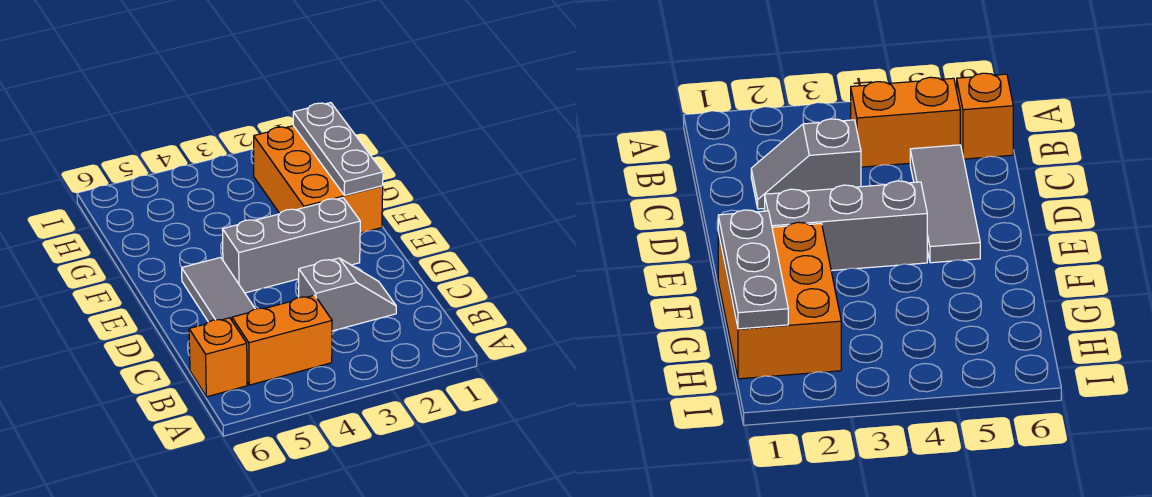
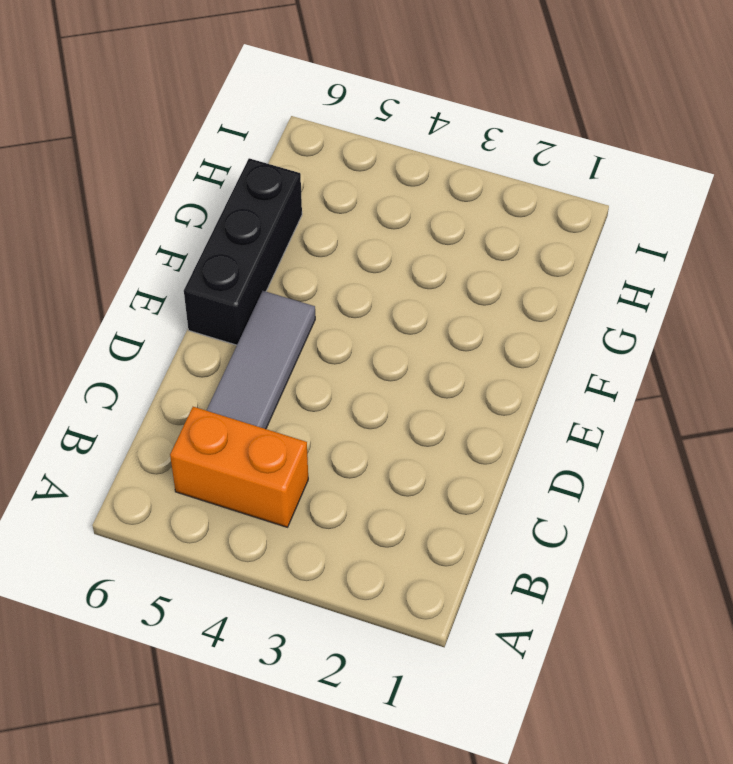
black brick E6:G6 level 1 -> none
none -> orange brick B6 level 1
none -> grey slope C2:C3 level 1 top 3

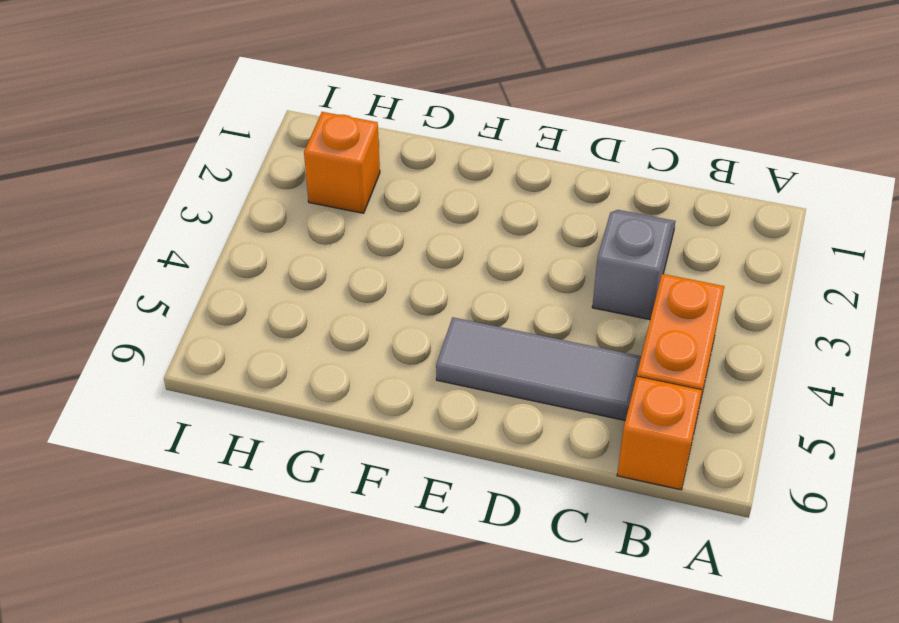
orange brick H2 level 1 -> orange brick F1:H2 level 1
none -> grey brick E2:E4 level 1
none -> grey plate F1:H1 level 2

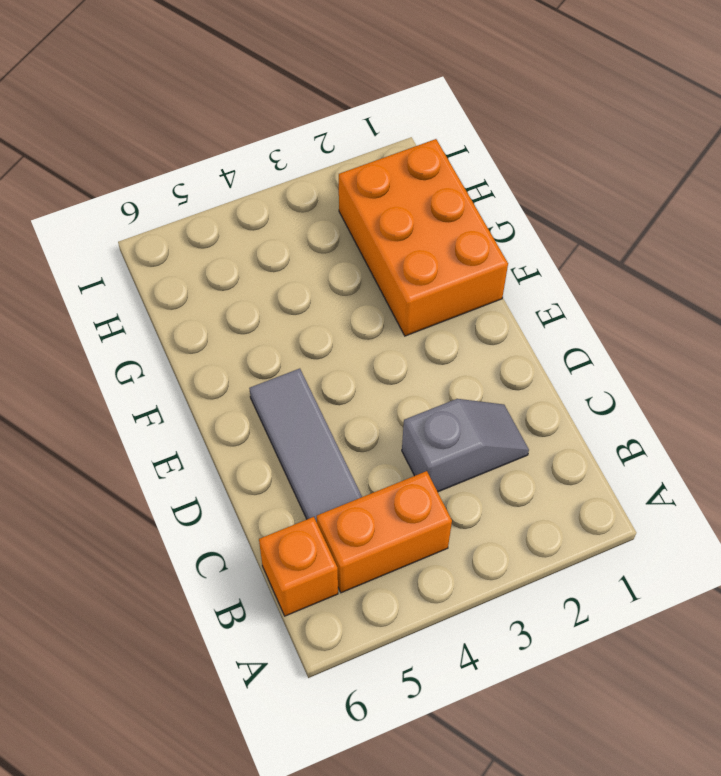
none -> grey brick E2:E4 level 1
none -> grey plate F1:H1 level 2

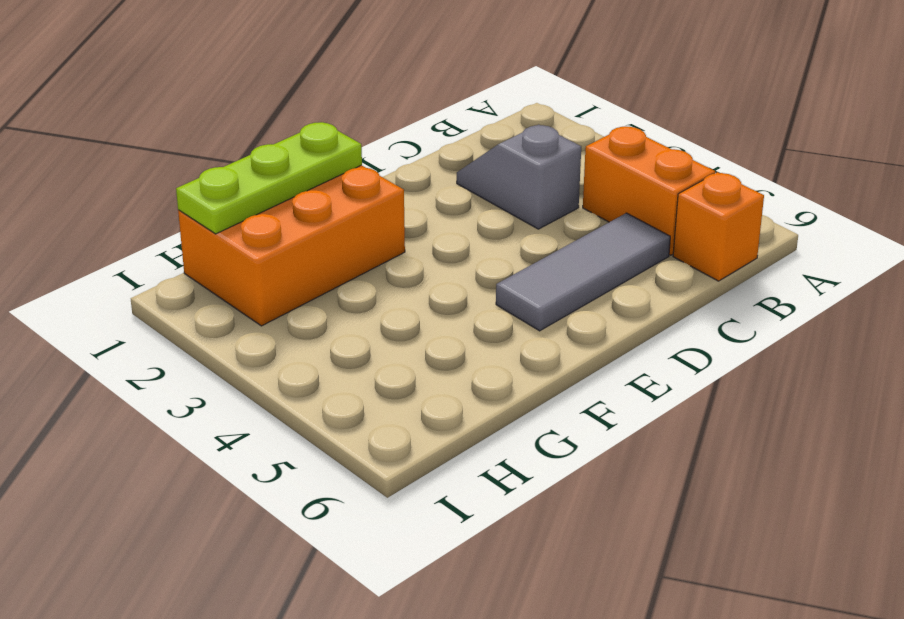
lime plate F1:H1 level 2 -> grey plate F1:H1 level 2
none -> grey brick E2:E4 level 1

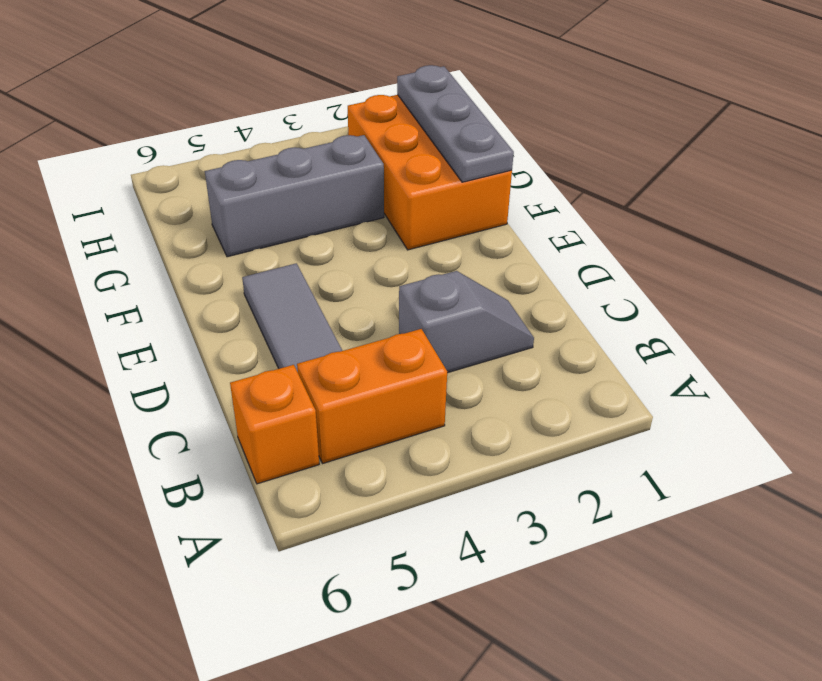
grey brick G3:G5 level 1 -> grey brick E2:E4 level 1

